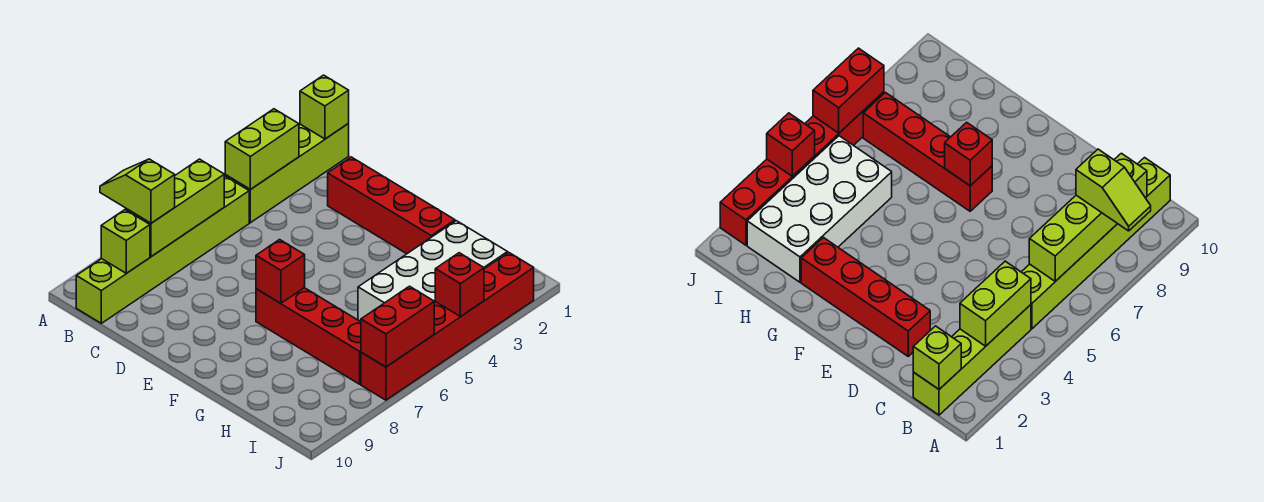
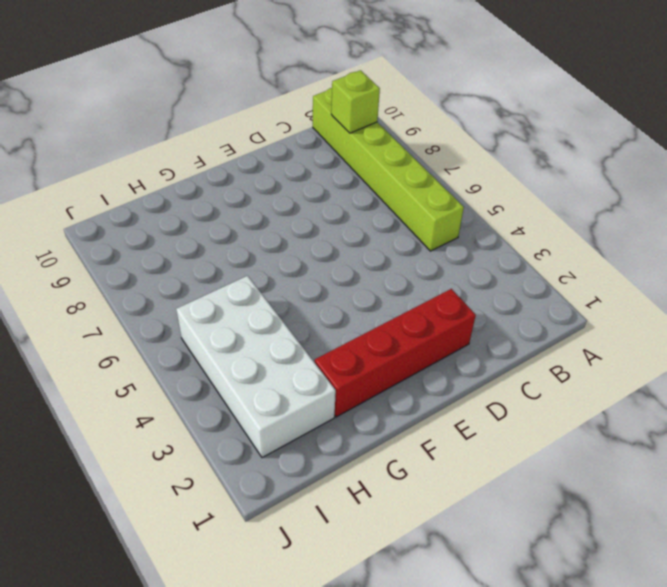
none -> lime brick B1:B4 level 1
none -> red brick F7:I7 level 1
none -> red brick J2:J7 level 1

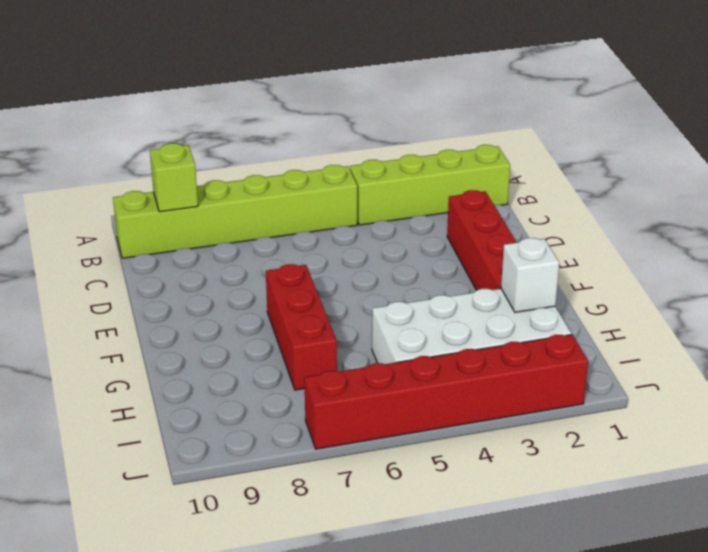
red brick F7:H7 level 1 -> red brick F7:I7 level 1
white brick H2 level 2 -> none
none -> lime brick B1 level 2
none -> lime brick B3:B4 level 2
none -> lime brick B6:B8 level 2

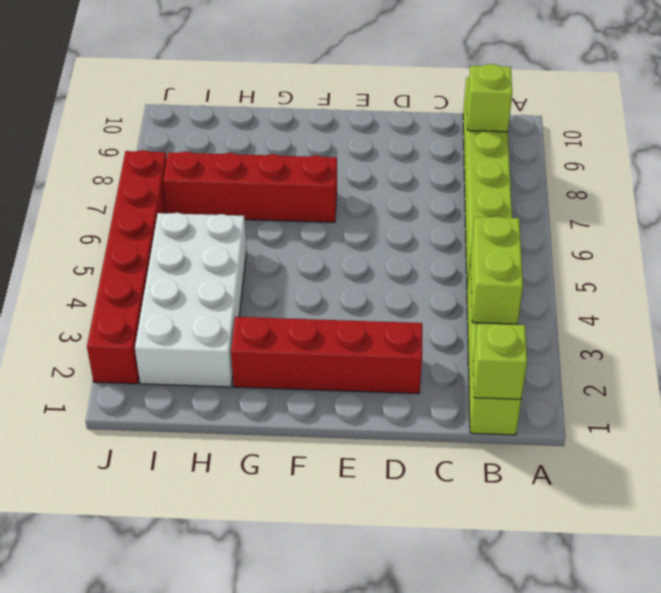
none -> lime brick B6:B8 level 2
none -> red brick F7 level 2
none -> red brick J4 level 2

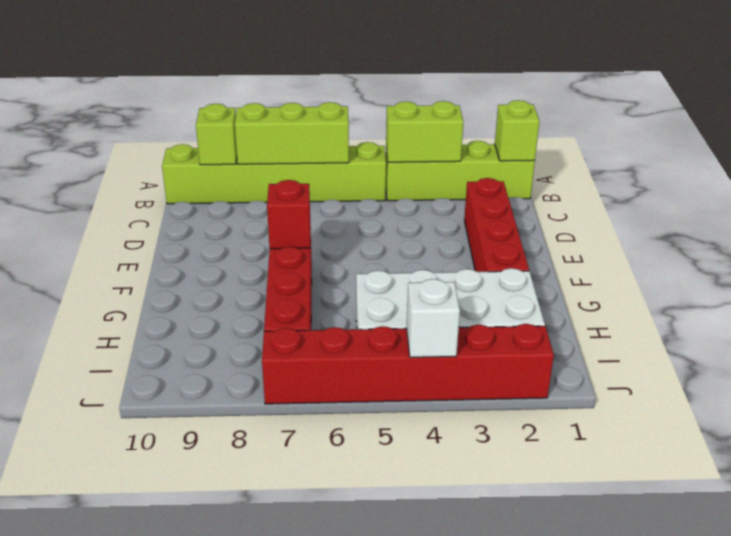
white brick J4 level 2 -> red brick J4 level 2
none -> red brick J6:J7 level 2
none -> lime slope A8:B8 level 3 top B

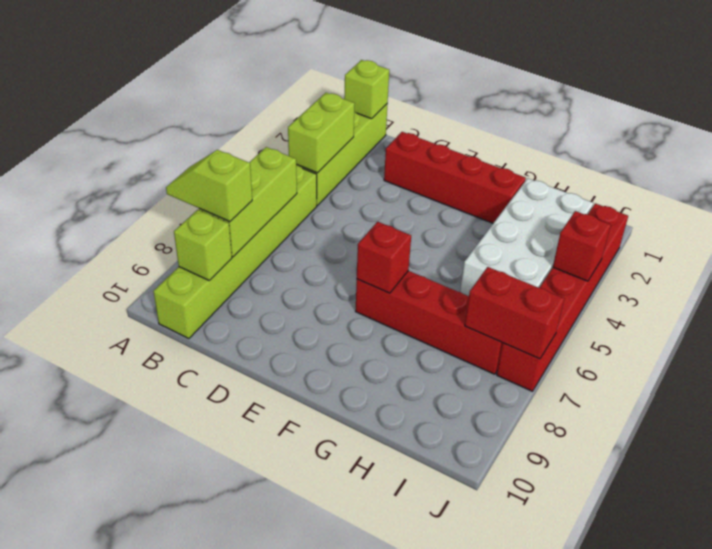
red brick I7:J7 level 2 -> red brick J6:J7 level 2

